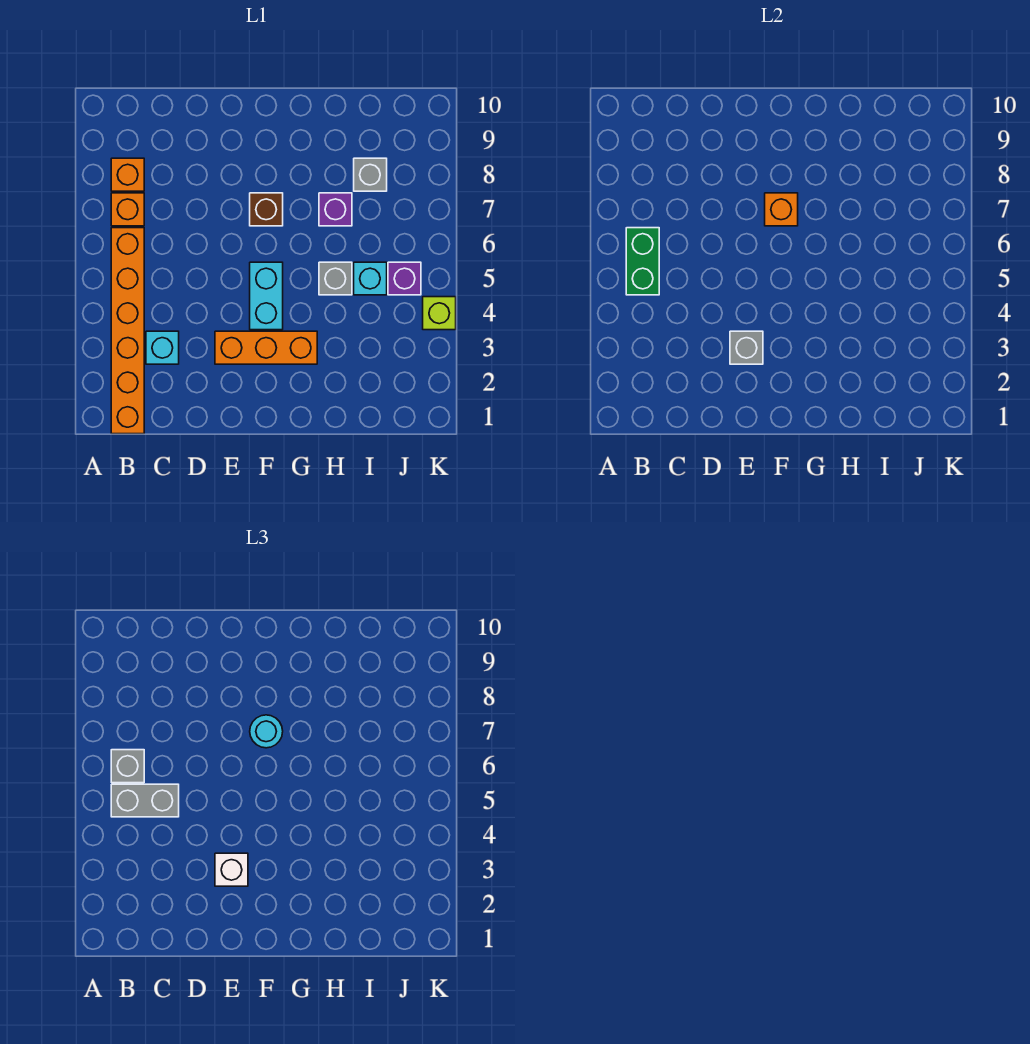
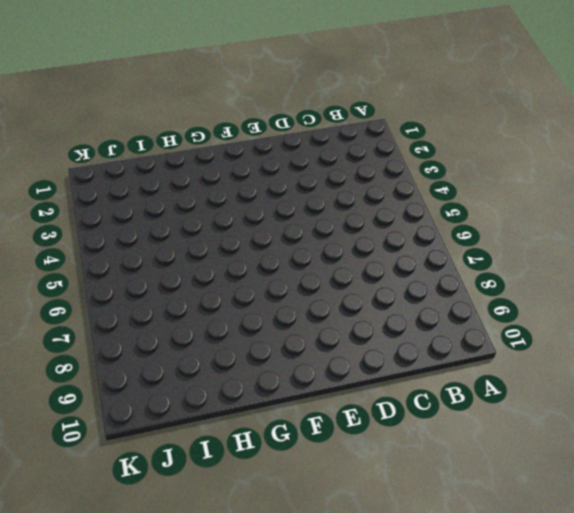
none -> orange brick B1:B6 level 1
none -> orange brick B7 level 1
none -> orange brick B8 level 1

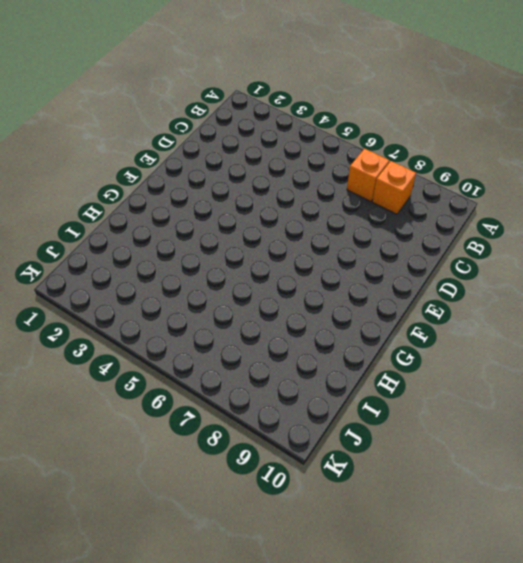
none -> orange brick B1:B6 level 1
none -> cyan brick C3 level 1
none -> orange brick E3:G3 level 1

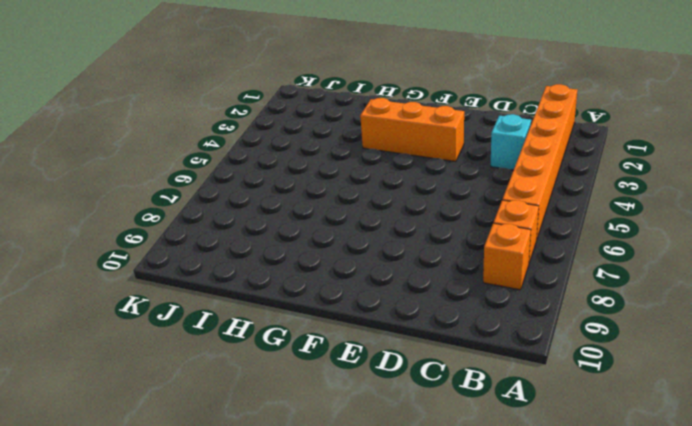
none -> cyan brick F4:F5 level 1
none -> brown brick F7 level 1
none -> grey brick H5 level 1

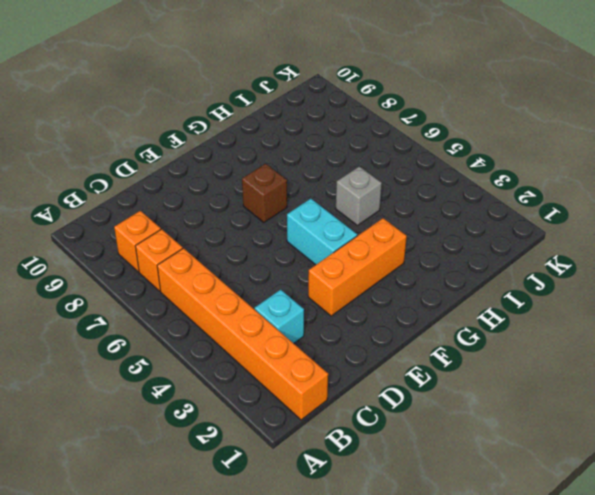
none -> purple brick H7 level 1
none -> cyan brick I5 level 1
none -> grey brick I8 level 1

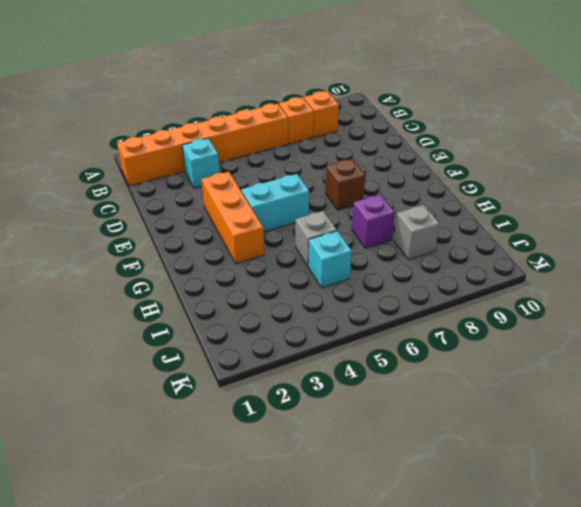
none -> purple brick J5 level 1
none -> lime brick K4 level 1
none -> green brick B5:B6 level 2

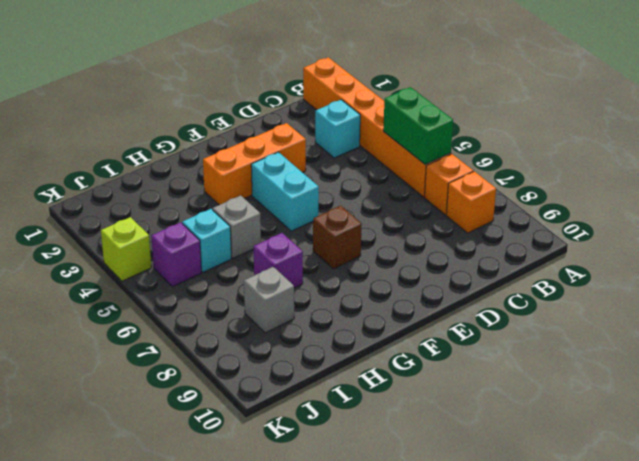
none -> grey brick E3 level 2
none -> orange brick F7 level 2
none -> grey brick B5:C5 level 3

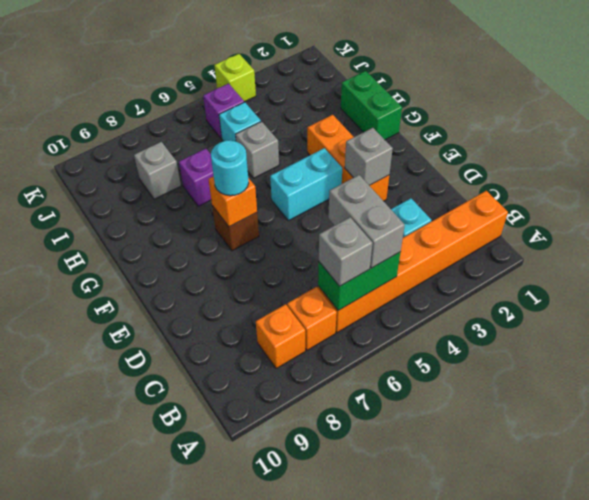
green brick G1:H1 level 1 -> none
none -> white brick E3 level 3

